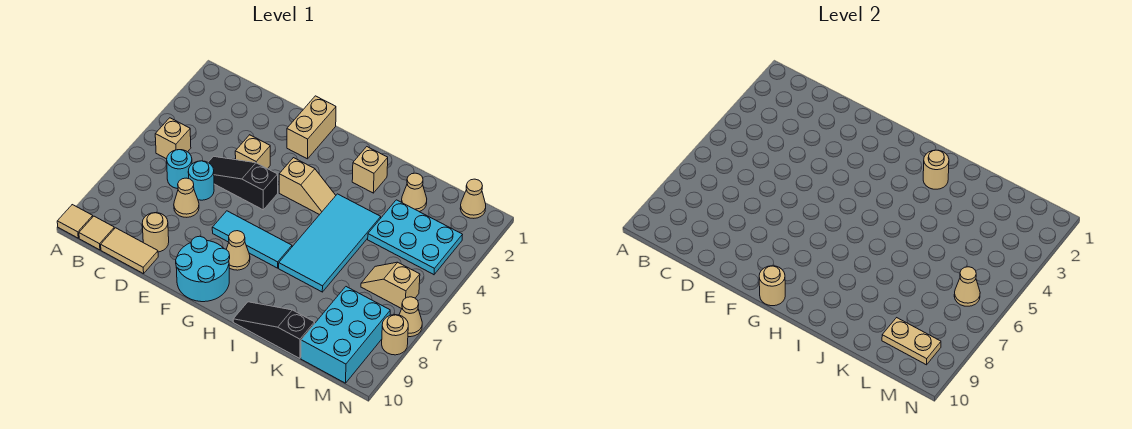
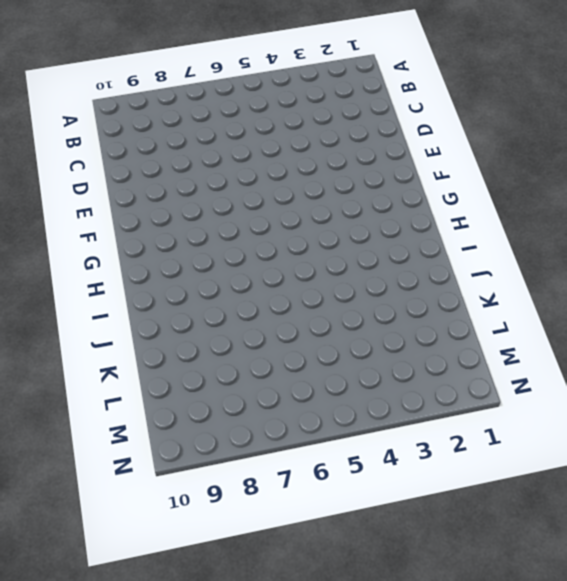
none -> tan tile A10 level 1
none -> tan brick B5 level 1
none -> tan tile B10 level 1

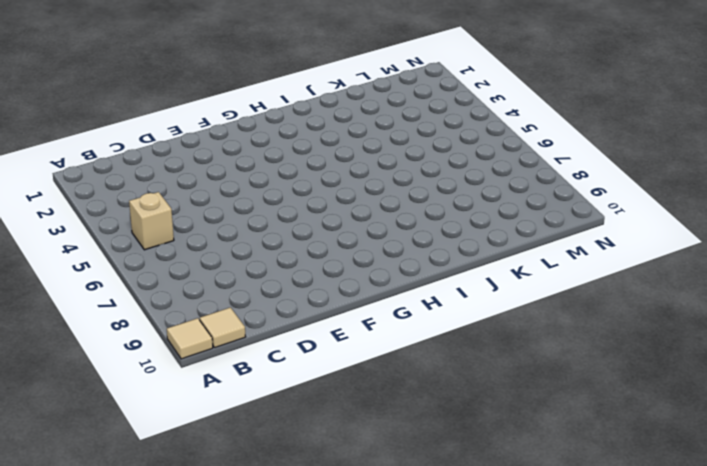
none -> cyan round brick C6 level 1
none -> tan tile C10:D10 level 1
none -> black slope D5:F5 level 1 top F

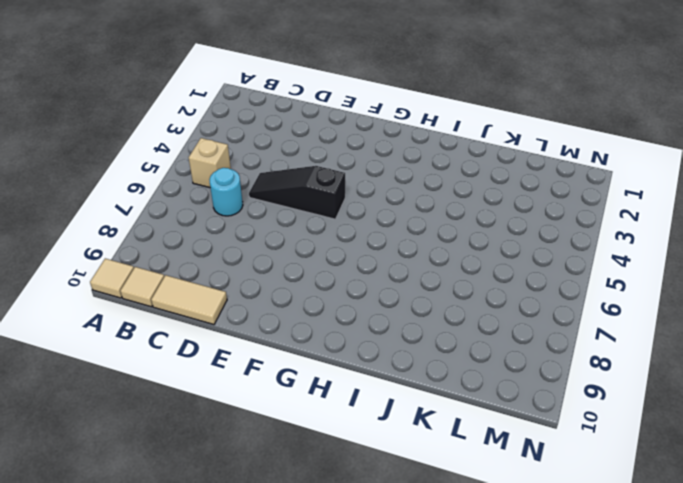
none -> cyan round brick D6 level 1
none -> tan cone D7 level 1
none -> tan round brick D9 level 1

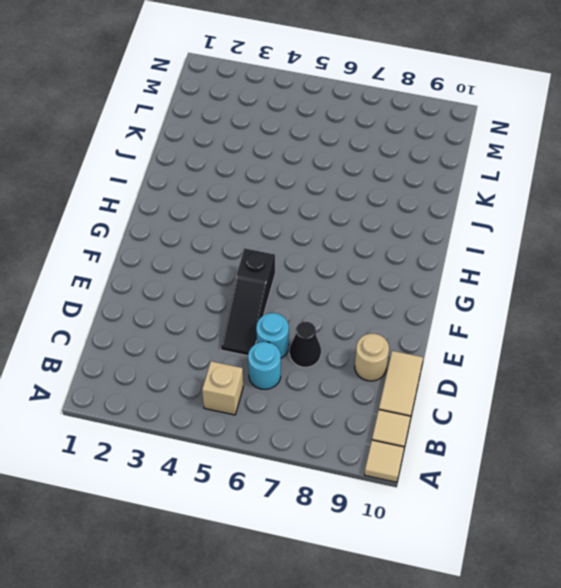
black cone D7 level 1 -> tan cone D7 level 1
none -> tan brick E4 level 1
none -> tan brick F1:F2 level 1
none -> cyan tile F7:H7 level 1

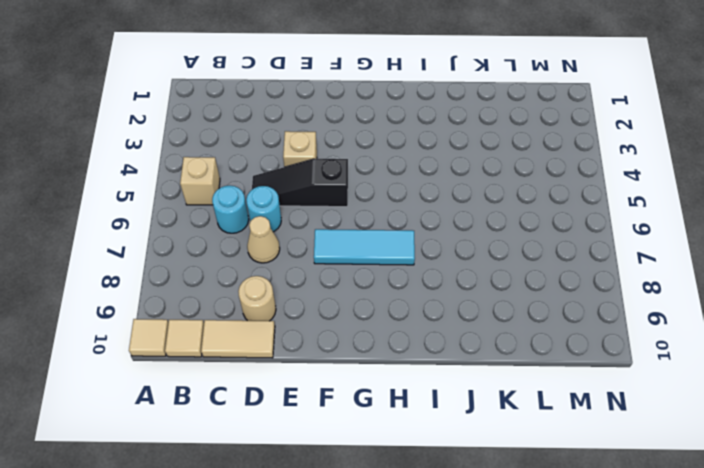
none -> tan brick F1:F2 level 1
none -> cyan round brick F9:G10 level 1
none -> tan slope G4:H4 level 1 top G

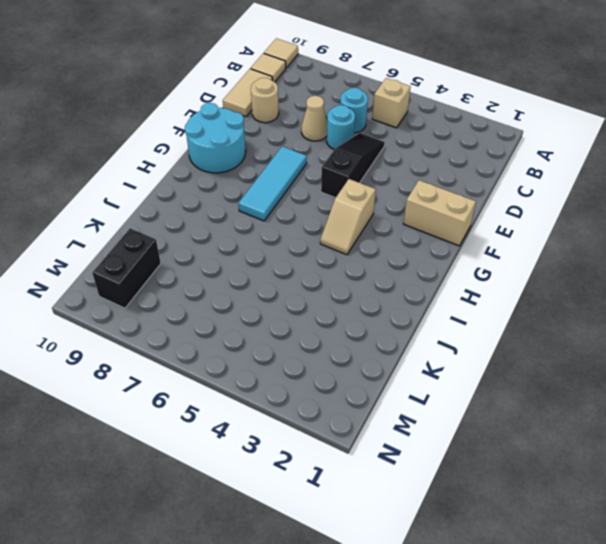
black brick L9:M9 level 1 -> cyan brick L8:M10 level 1
none -> tan brick E4 level 1
none -> tan cone G8 level 1
none -> tan brick I2 level 1

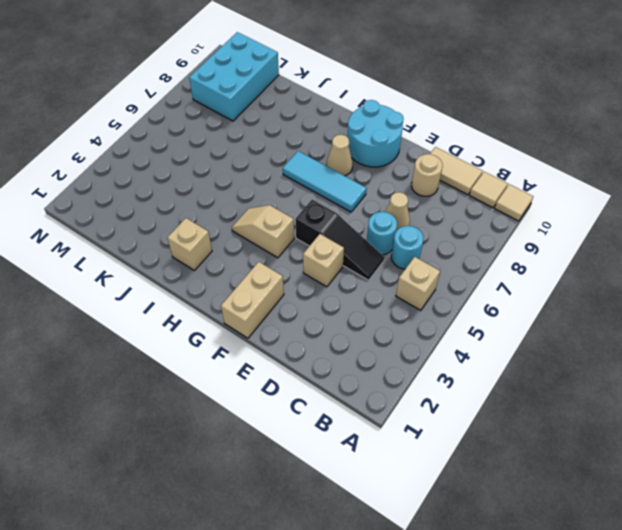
none -> cyan tile I4:J7 level 1
none -> black slope I10:K10 level 1 top K
none -> tan cone K2 level 1

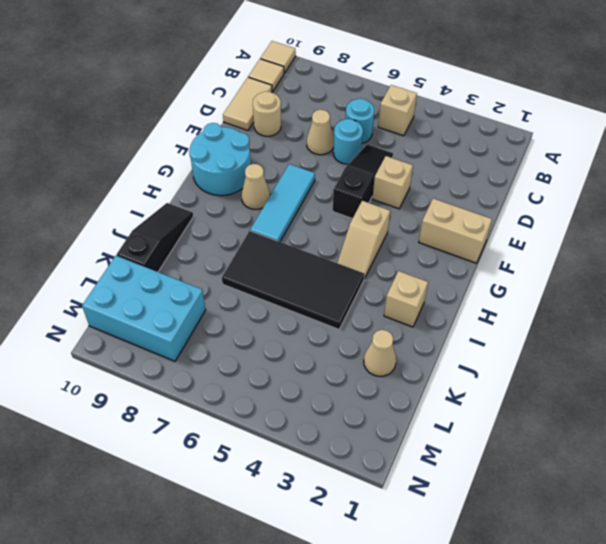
black tile I4:J7 level 1 -> cyan tile I4:J7 level 1
none -> cyan plate K3:M4 level 1
none -> tan slope L6:M6 level 1 top M
none -> tan cone M1 level 1

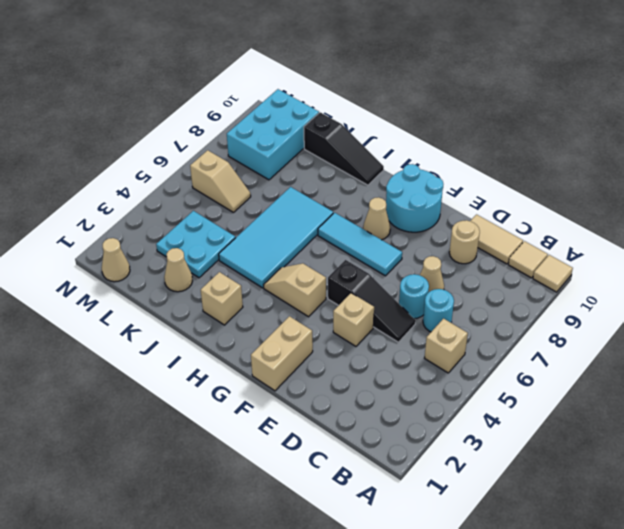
cyan plate K3:L4 level 1 -> cyan plate K3:M4 level 1
none -> tan cone N7 level 1
none -> tan round brick N8 level 1
none -> tan round brick G10 level 2

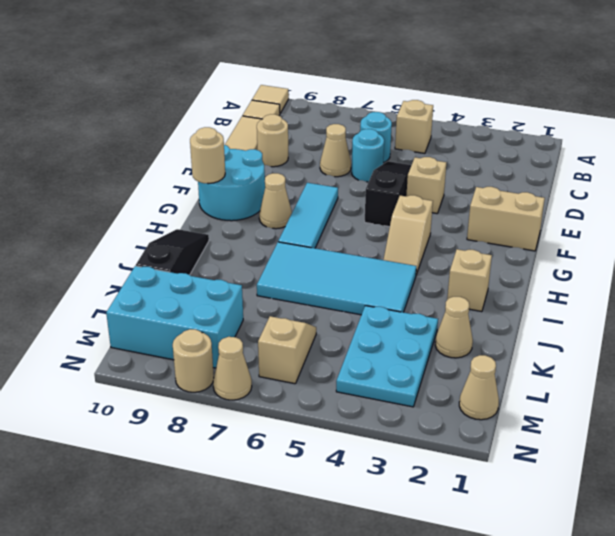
none -> tan round brick I2 level 2
none -> tan plate L9:M9 level 2
none -> tan cone M6 level 2

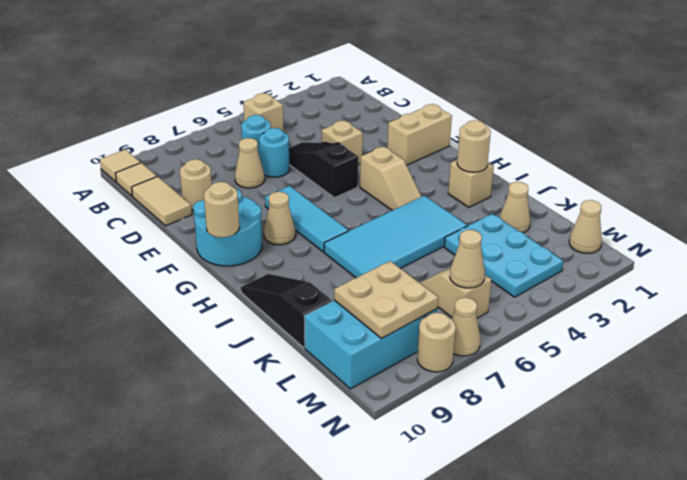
tan plate L8:M9 level 2 -> tan plate L9:M9 level 2

